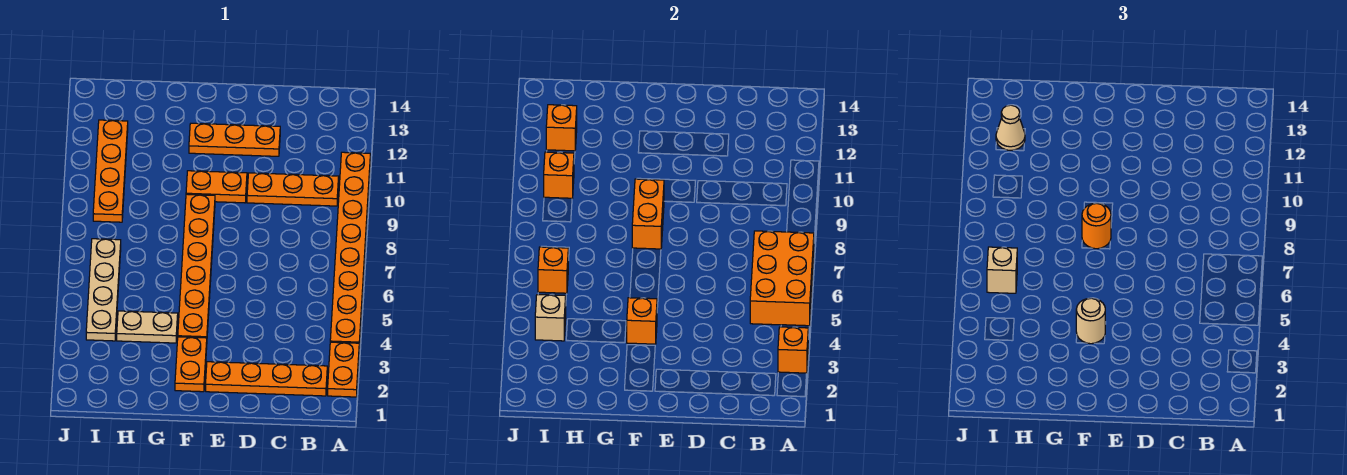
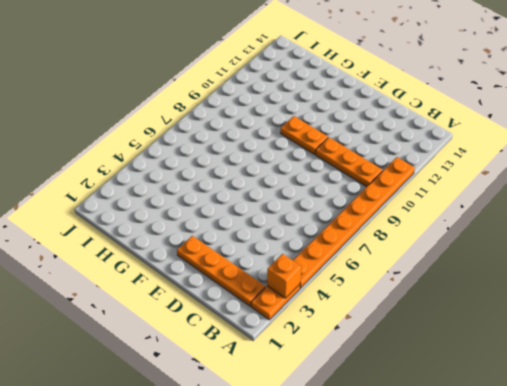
none -> orange plate D12:F12 level 1
none -> orange plate F2:F3 level 1
none -> orange plate F4:F9 level 1

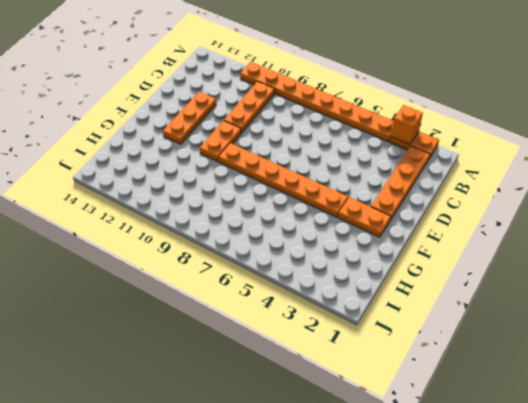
none -> tan plate G4:H4 level 1
none -> tan plate I4:I7 level 1
none -> orange plate I9:I12 level 1

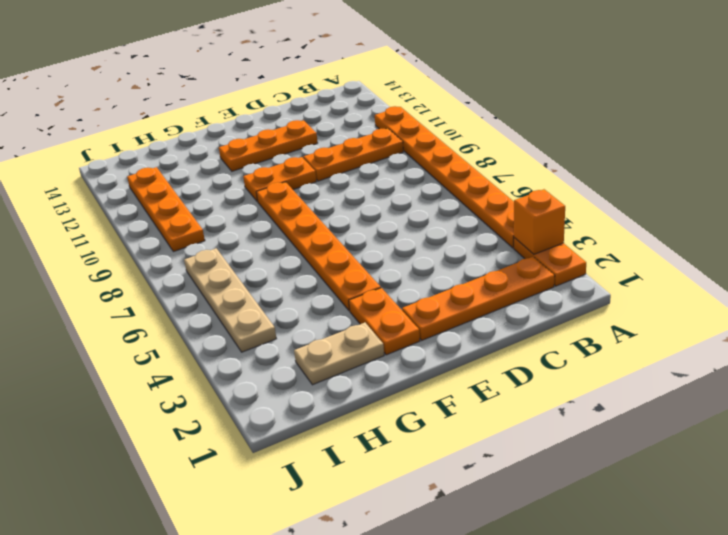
tan plate G2:H2 level 1 -> tan plate G4:H4 level 1
none -> orange brick A5:B7 level 2
none -> orange brick F4 level 2
none -> orange brick F8:F9 level 2

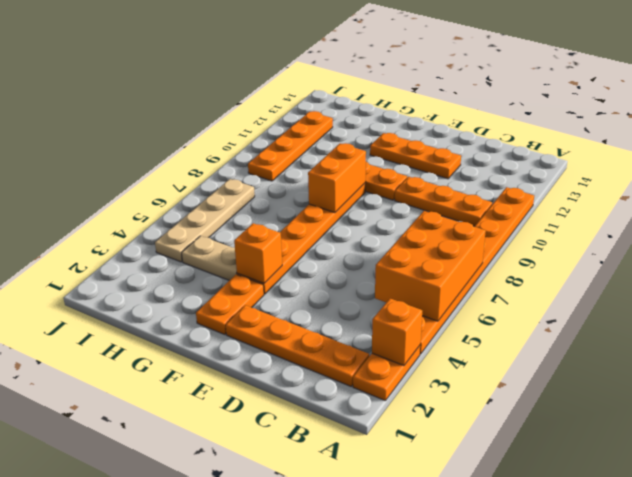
none -> tan brick I4 level 2
none -> orange brick I6 level 2
none -> orange brick I10 level 2

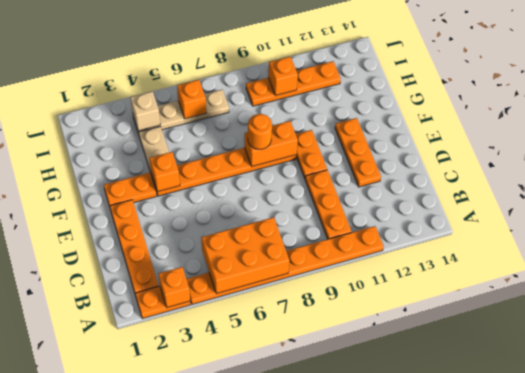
none -> orange brick I12 level 2
none -> tan round brick F4 level 3
none -> tan brick I6 level 3

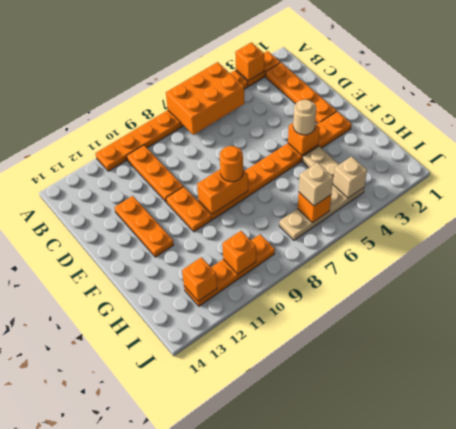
none -> tan cone I12 level 3

